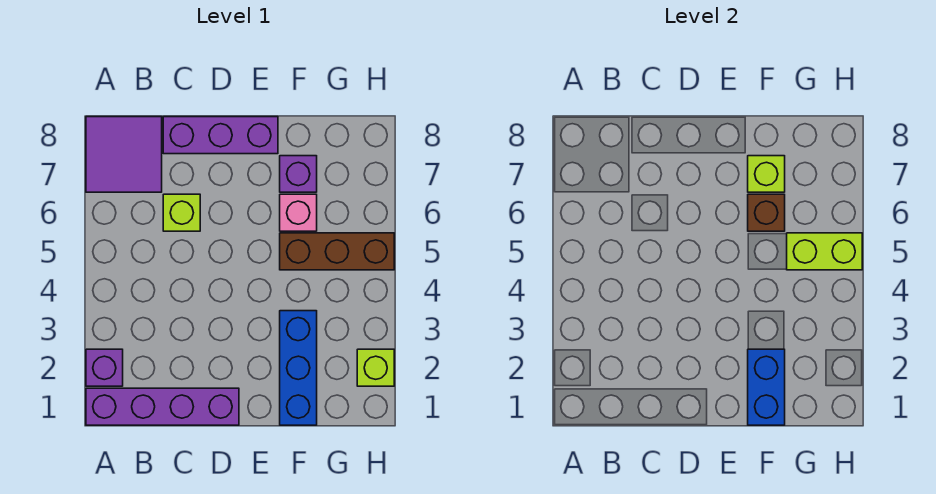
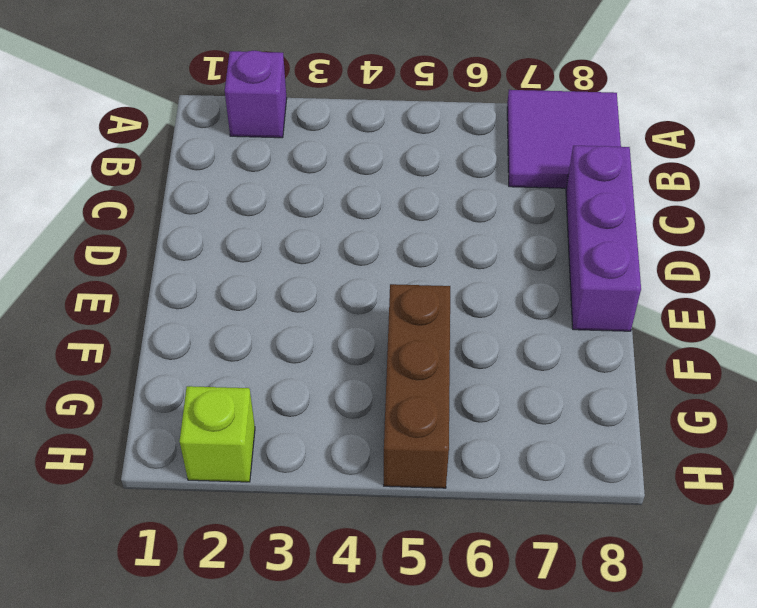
none -> purple brick A1:D1 level 1
none -> lime brick C6 level 1
none -> blue brick F1:F3 level 1

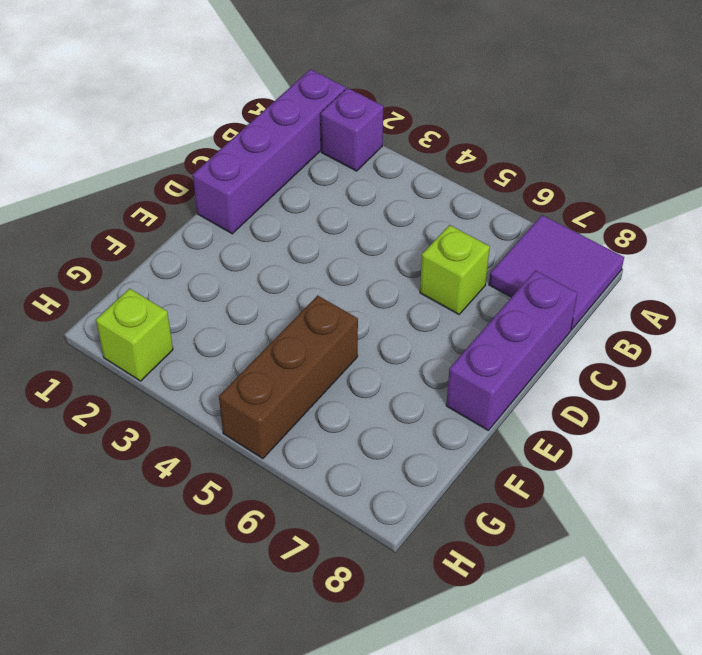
none -> blue brick F1:F3 level 1
none -> pink brick F6 level 1
none -> purple brick F7 level 1

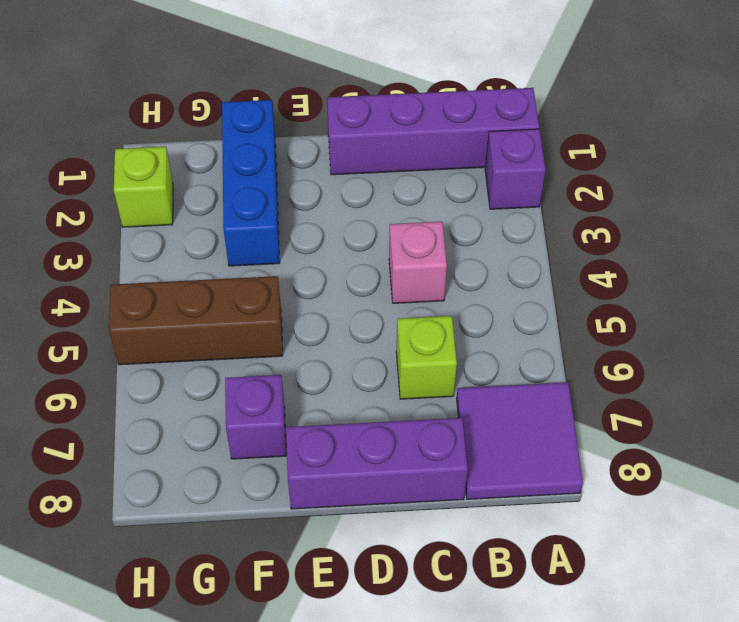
pink brick C4 level 1 -> pink brick F6 level 1
none -> blue brick F1:F2 level 2
none -> brown brick F6 level 2
none -> lime brick F7 level 2

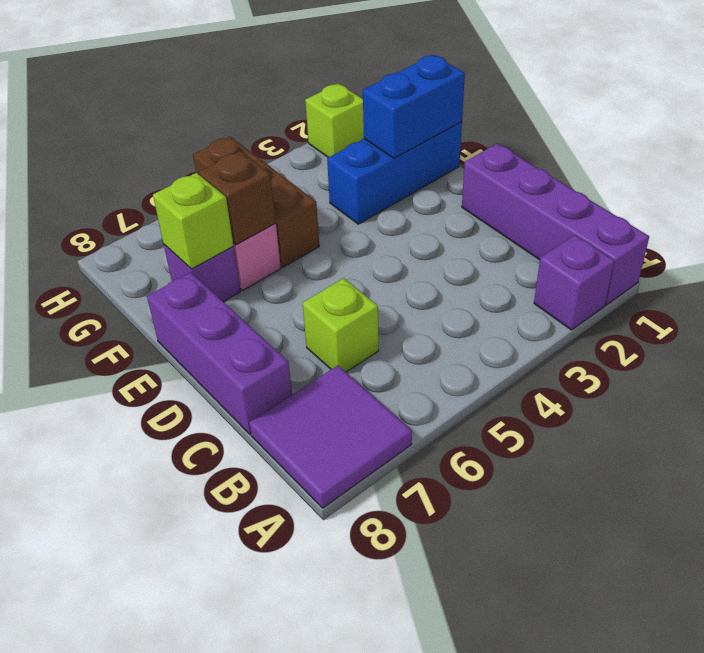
none -> lime brick G5:H5 level 2

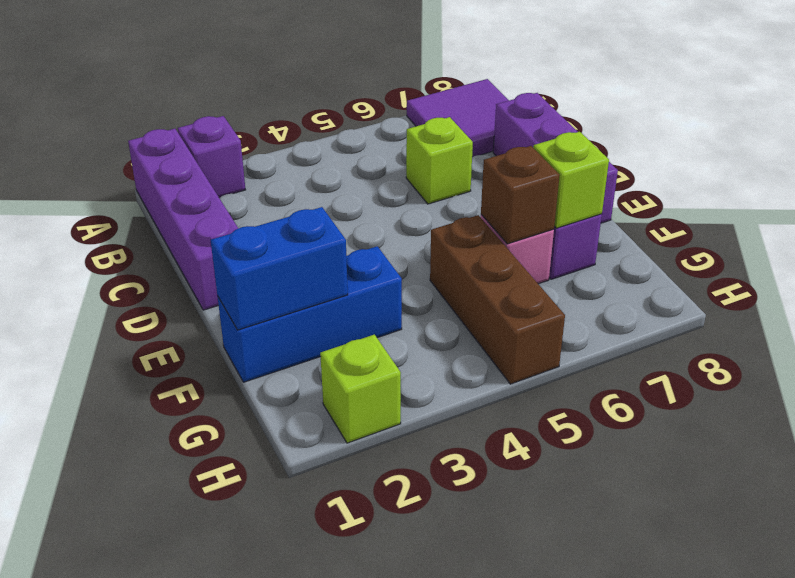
none -> lime brick G5:H5 level 2

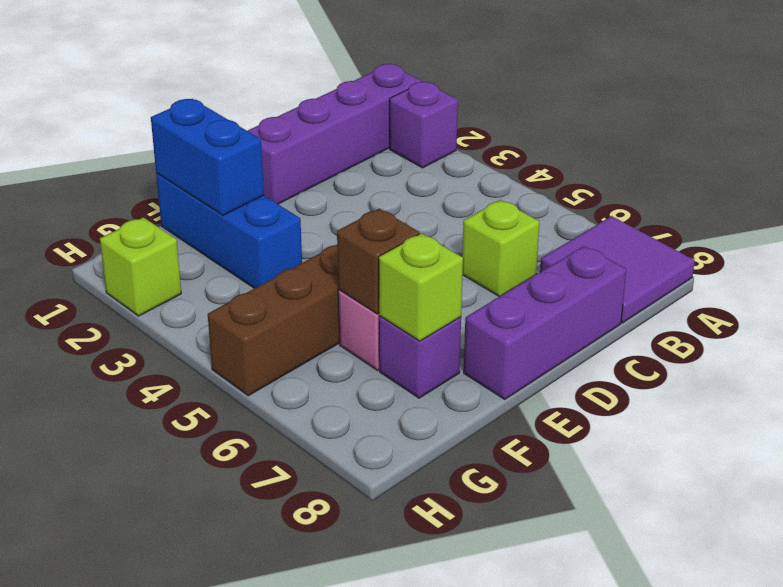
none -> lime brick G5:H5 level 2

